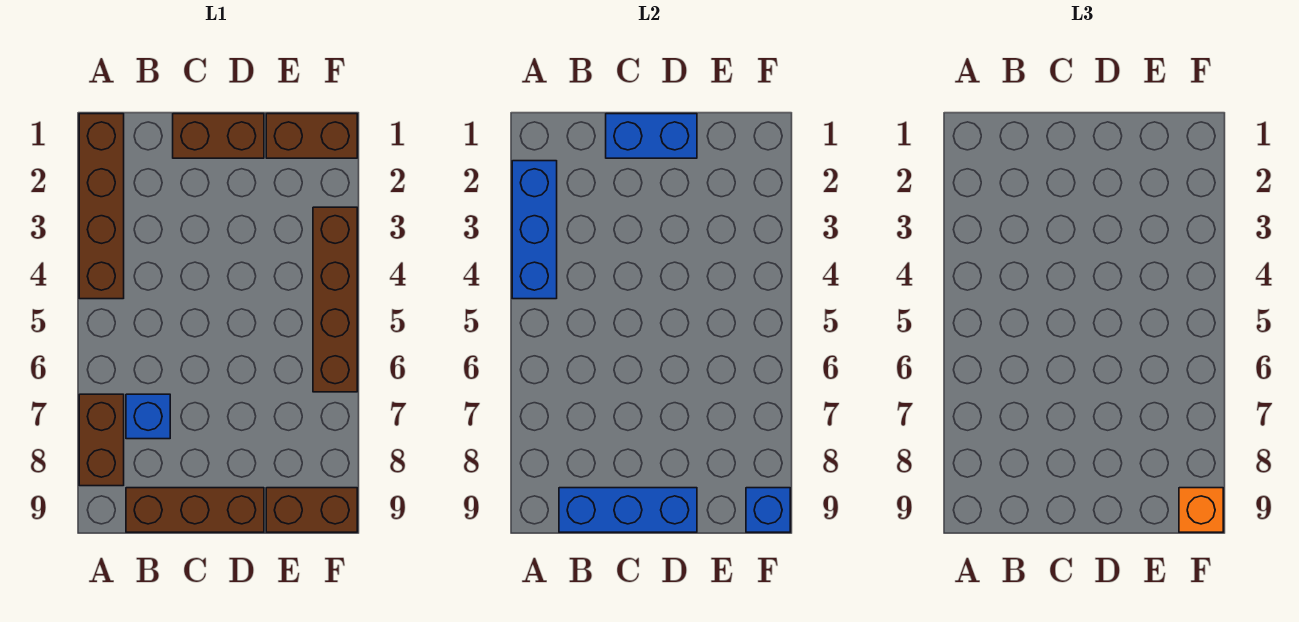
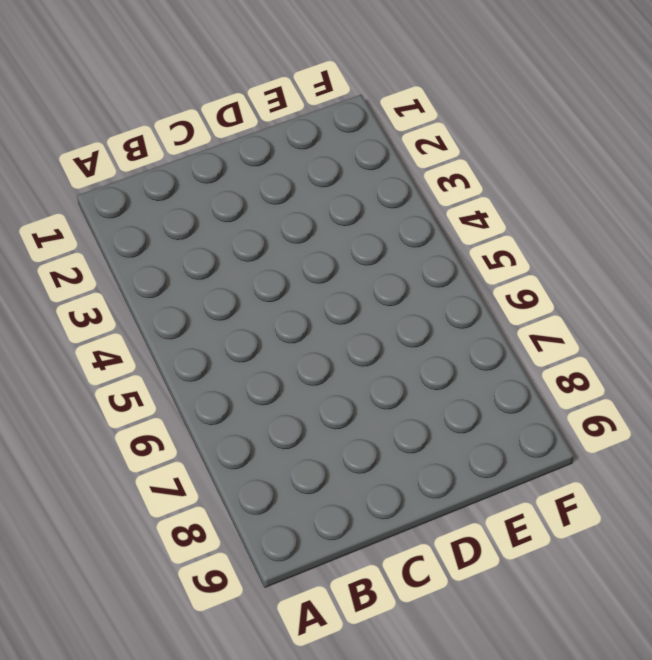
none -> brown brick A1:A4 level 1
none -> brown brick A7:A8 level 1
none -> blue brick B7 level 1

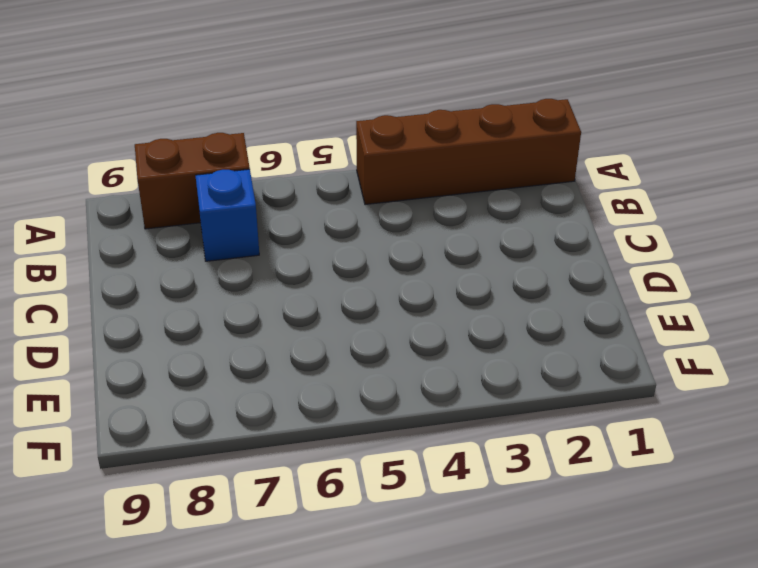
none -> brown brick B9:D9 level 1
none -> brown brick C1:D1 level 1
none -> brown brick E1:F1 level 1

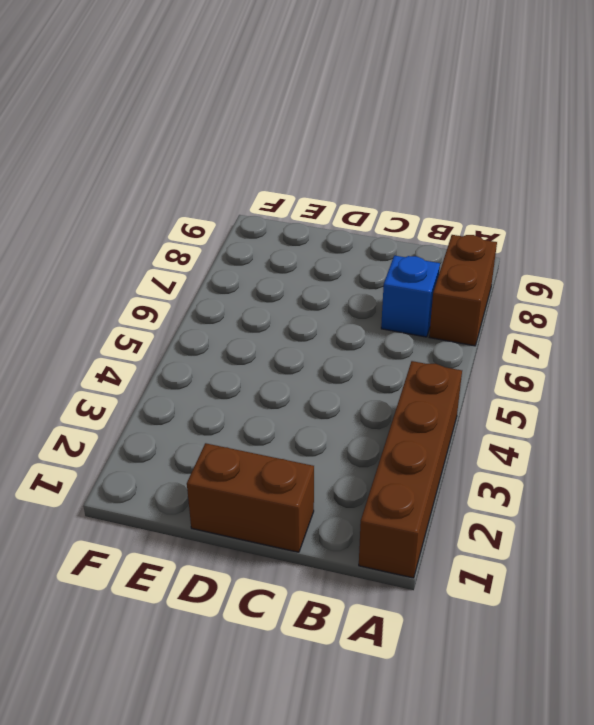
none -> brown brick B9:D9 level 1
none -> brown brick E1:F1 level 1
none -> brown brick E9:F9 level 1

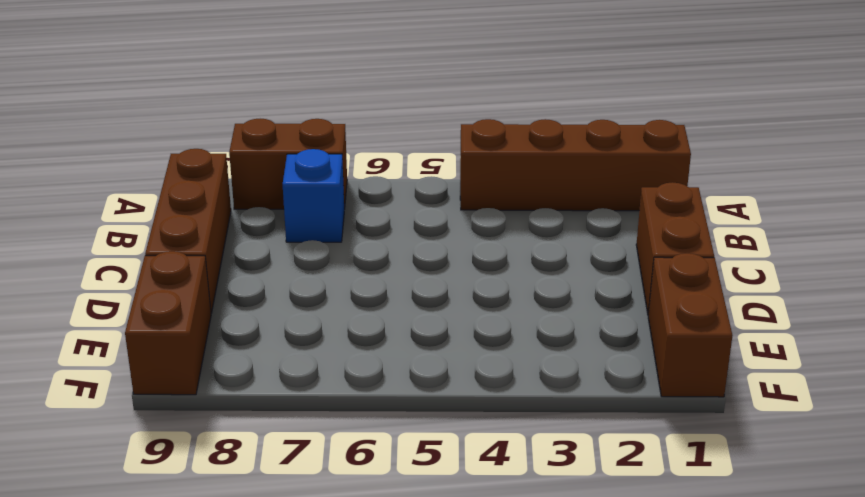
none -> brown brick F3:F6 level 1
none -> blue brick A2:A4 level 2
none -> blue brick B9:D9 level 2

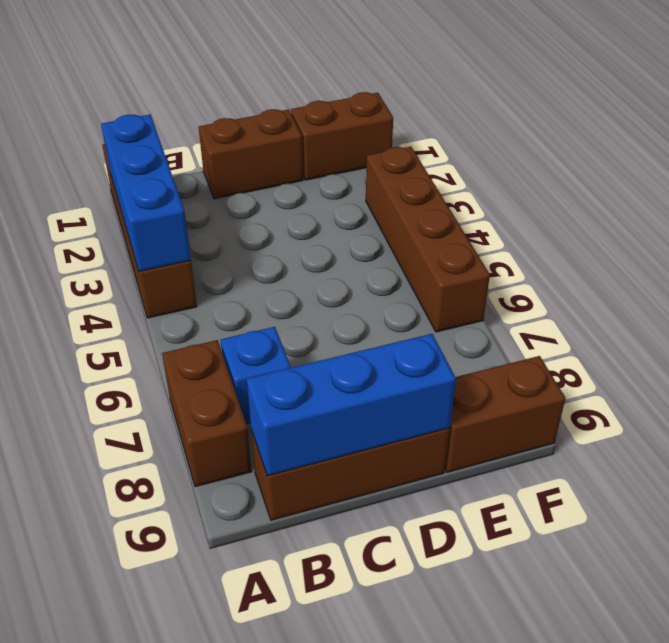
none -> blue brick C1:D1 level 2
none -> blue brick F9 level 2
none -> orange brick F9 level 3

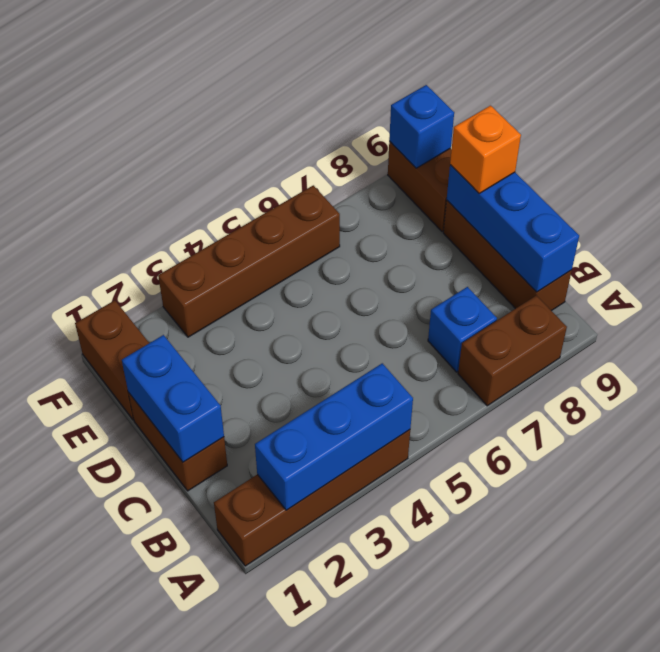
orange brick D9 level 3 -> orange brick F9 level 3

